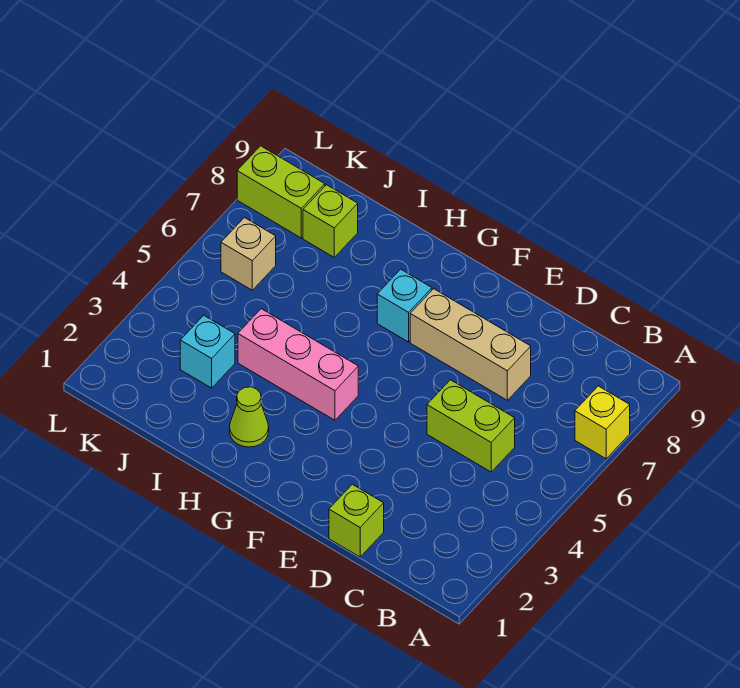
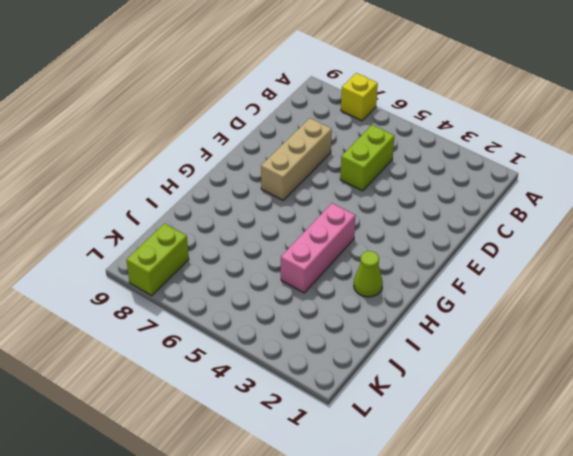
none -> lime brick D1 level 1
none -> cyan brick G7 level 1

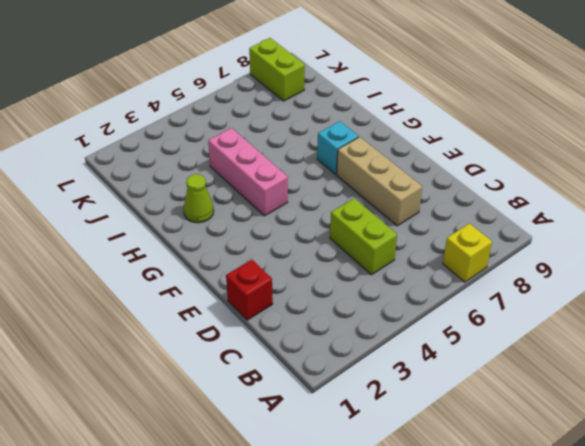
red brick D1 level 1 -> lime brick D1 level 1
none -> cyan brick J3 level 1
none -> lime brick J8 level 1

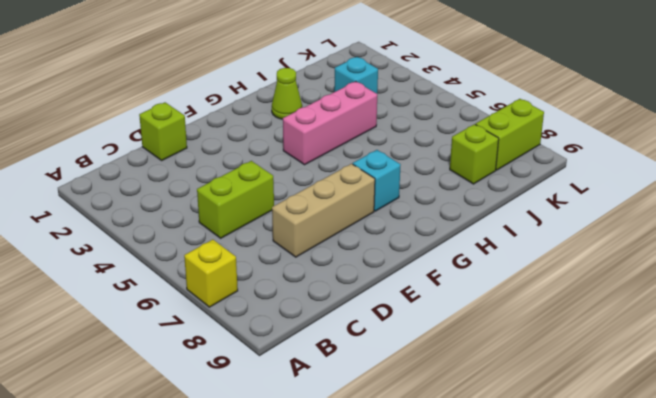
none -> tan brick K6 level 1

